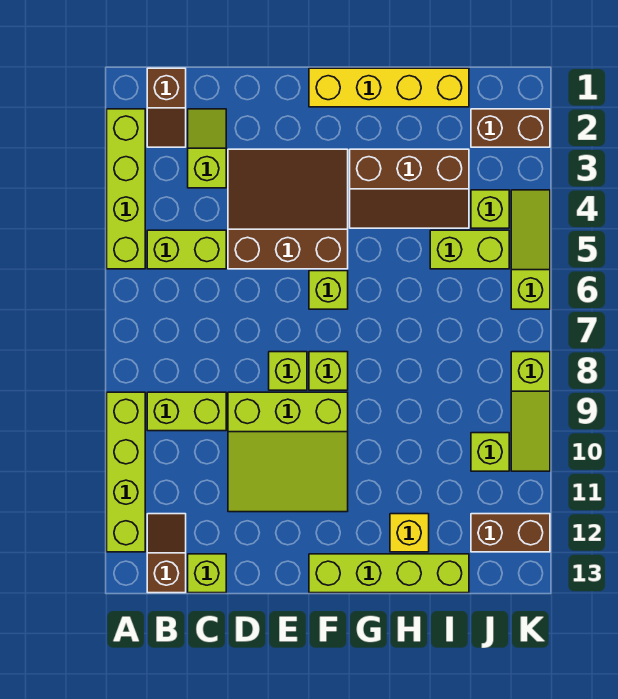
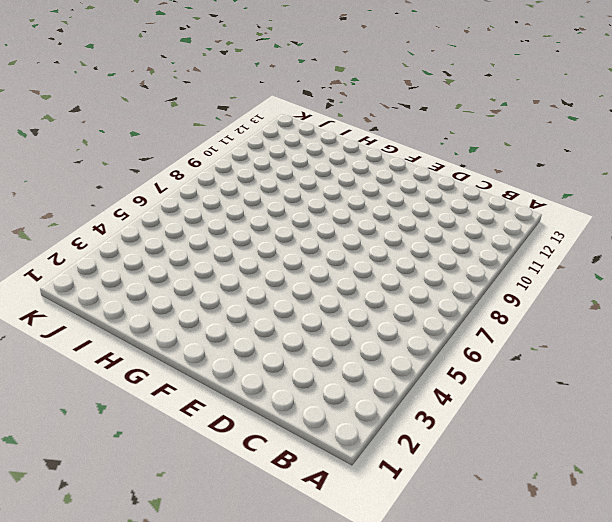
none -> lime brick A2:A5 level 1
none -> lime brick A9:A12 level 1
none -> brown slope B1:B2 level 1 top 1

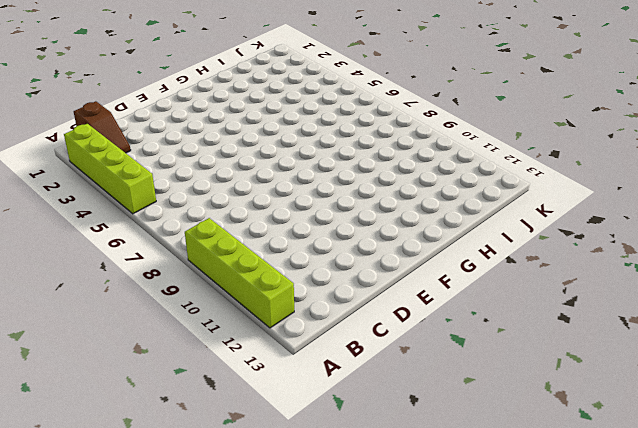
none -> lime brick B5:C5 level 1
none -> lime brick B9:C9 level 1
none -> brown slope B12:B13 level 1 top 13

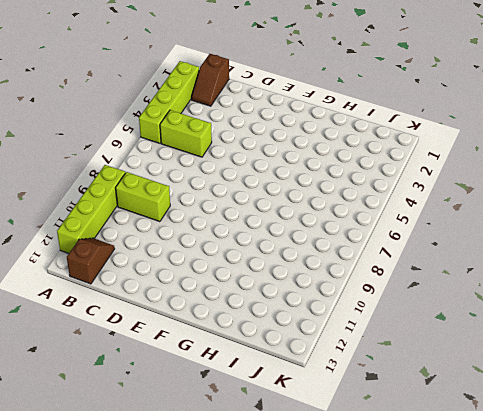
none -> lime slope C2:C3 level 1 top 3
none -> lime brick C13 level 1
none -> brown slope D3:F5 level 1 top 5

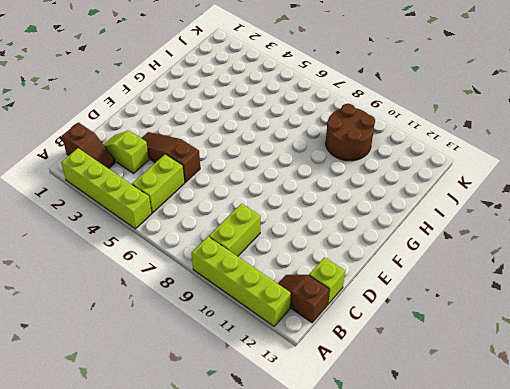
brown slope D3:D5 level 1 top 5 -> brown slope D3:F5 level 1 top 5
brown round brick I9:J10 level 1 -> lime brick J10 level 1
none -> lime slope D9:F11 level 1 top 9
none -> lime brick E8 level 1
none -> yellow brick F1:I1 level 1

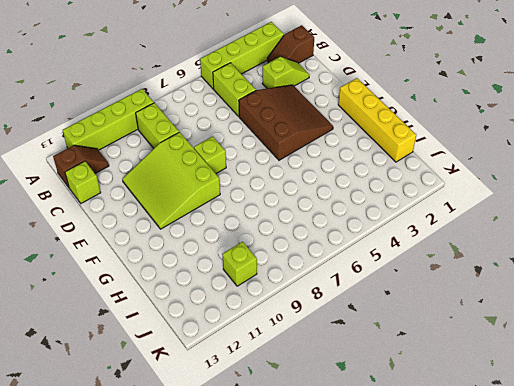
none -> lime brick F6 level 1
none -> lime brick F8 level 1
none -> lime brick F13:I13 level 1

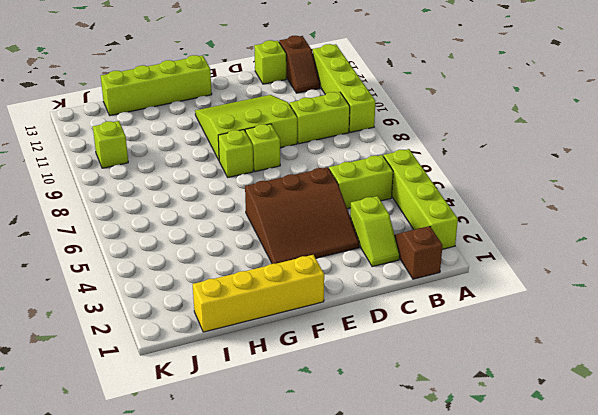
none -> lime brick F6 level 1
none -> brown slope G3:I4 level 1 top 3
none -> yellow brick H12 level 1

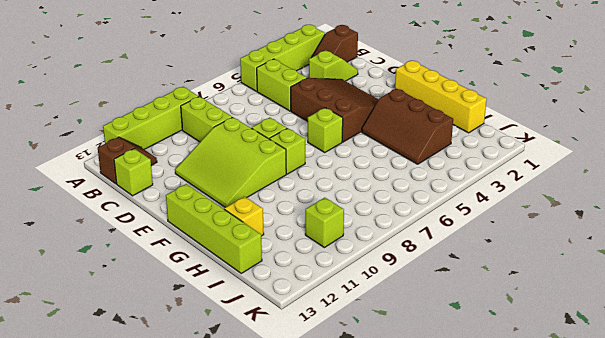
none -> lime brick I5:J5 level 1
none -> brown brick J2:K2 level 1
none -> lime brick J4 level 1

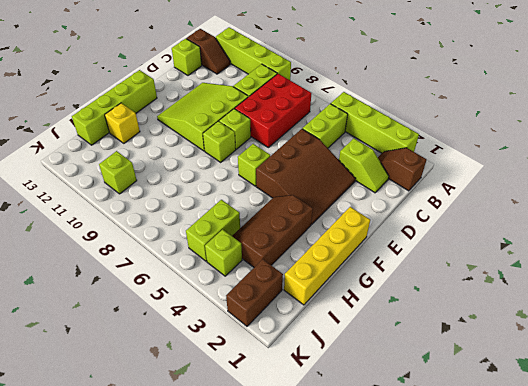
red brick B7:D8 level 1 -> none
none -> brown brick J12:K12 level 1
none -> lime slope K4:K6 level 1 top 6
none -> lime slope K8:K10 level 1 top 8

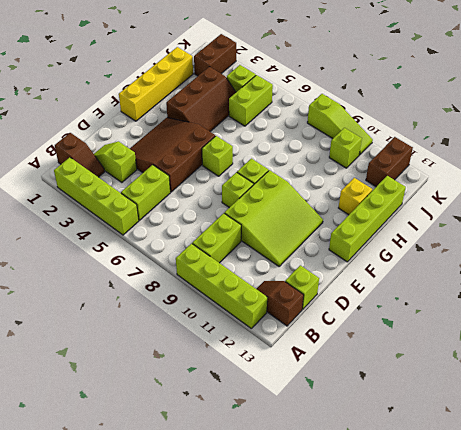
none -> lime slope K4:K6 level 1 top 6

